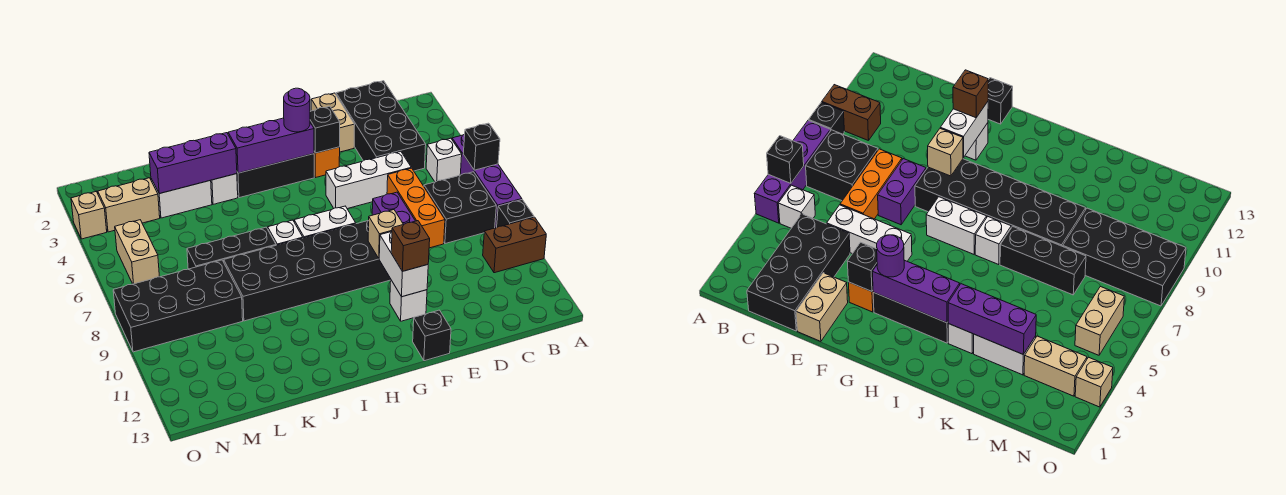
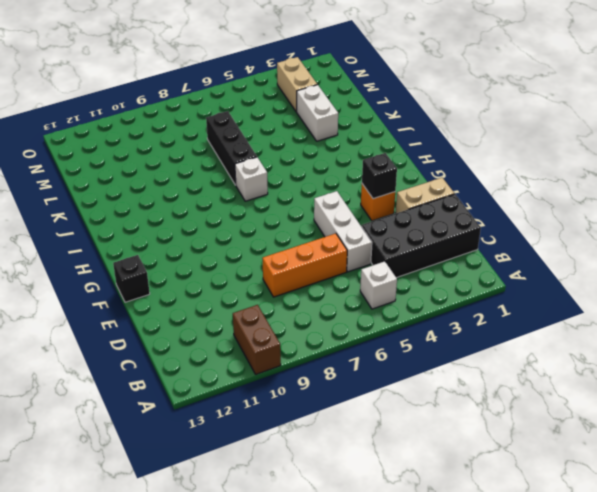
none -> purple brick A5:A8 level 1
none -> black brick A9 level 1
none -> black brick B7:C8 level 1
none -> purple brick E7:E8 level 1

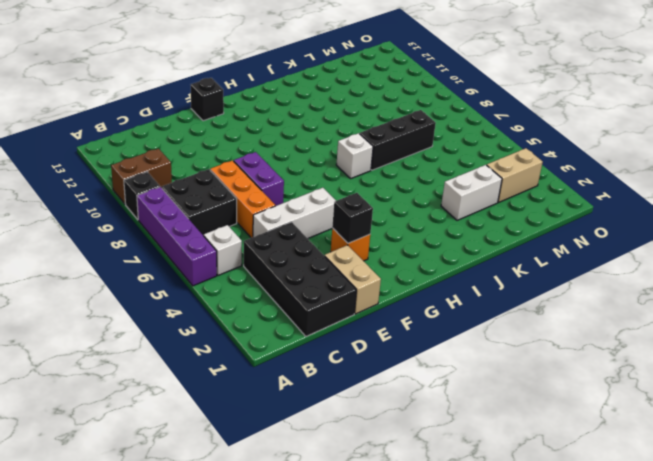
none -> black brick F8:K9 level 1
none -> white brick F11 level 1
none -> black brick G3:I3 level 1
none -> white brick G7:H7 level 1

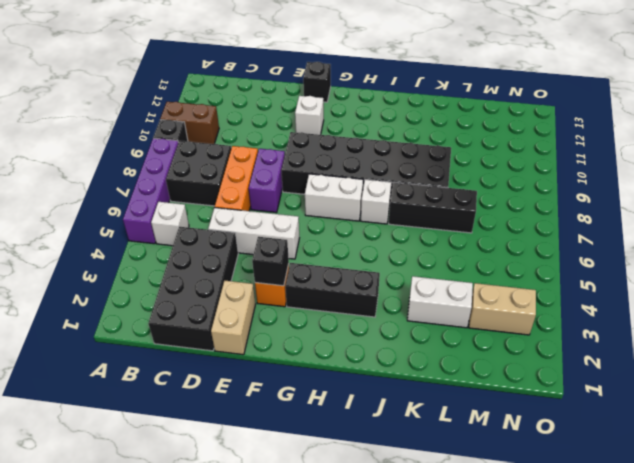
none -> white brick J3 level 1
none -> black brick L8:O9 level 1
none -> tan brick N5:N6 level 1
none -> tan brick O3 level 1

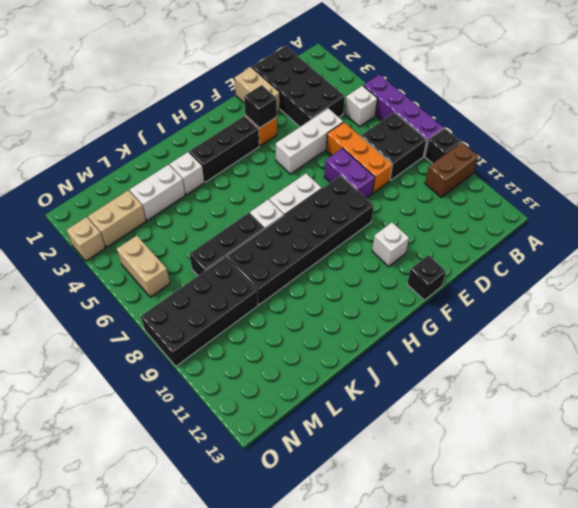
none -> black brick A6 level 2
none -> tan brick F9 level 2
none -> white brick F10:F11 level 2
none -> purple brick G3:I3 level 2

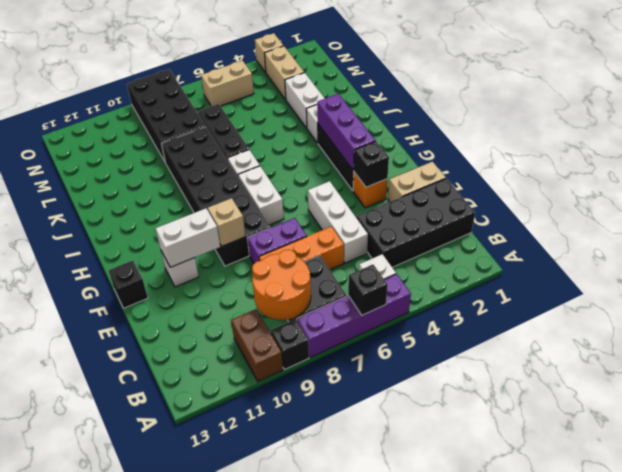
orange round brick B8:C9 level 2 -> none
none -> purple brick J3:L3 level 2
none -> brown brick F11 level 3
none -> purple round brick G3 level 3

